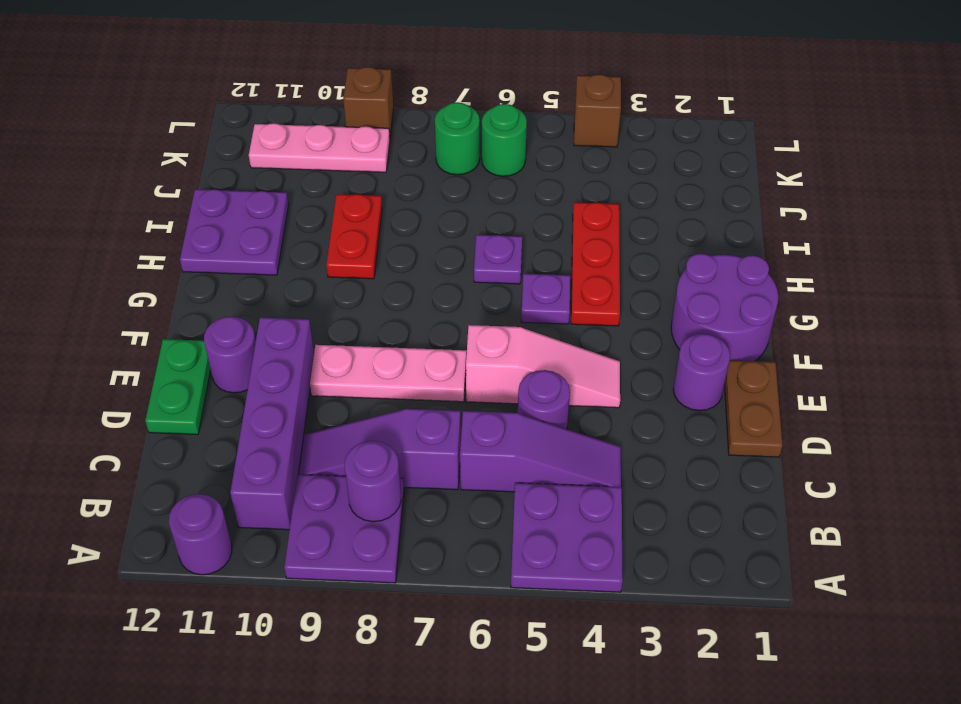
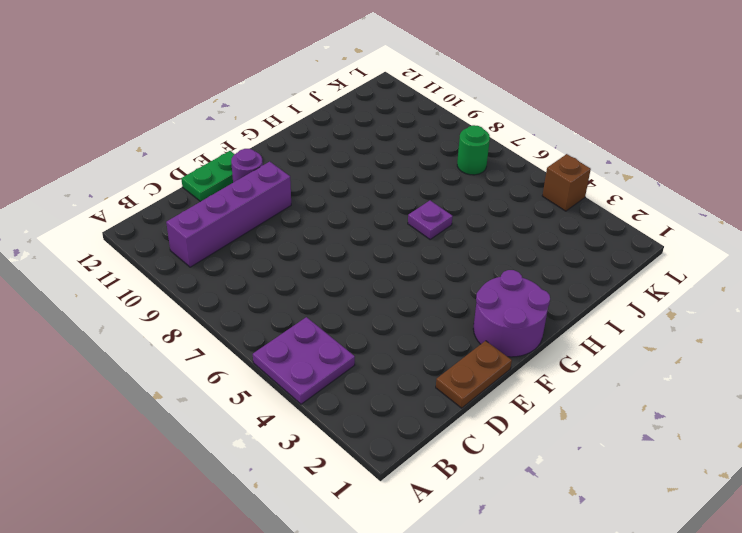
none -> purple plate A8:B9 level 1
none -> purple round brick A11 level 1
none -> purple slope C4:C6 level 1 top 6

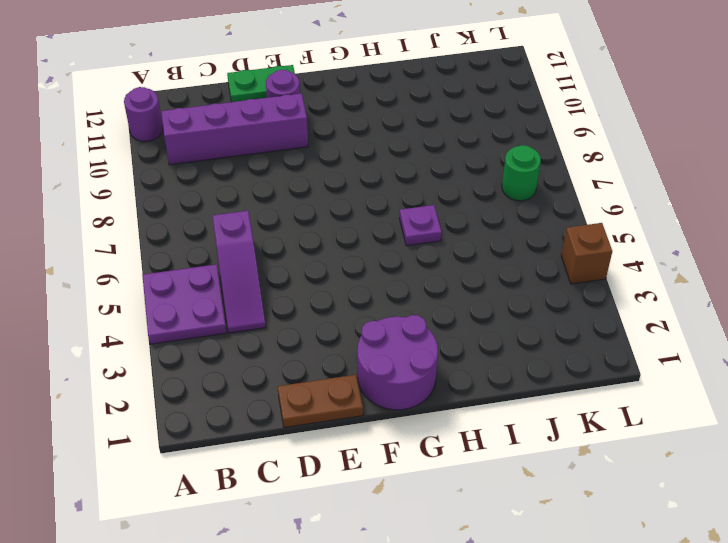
none -> purple plate A8:B9 level 1
none -> purple slope C7:C9 level 1 top 7
none -> purple round brick D5 level 1

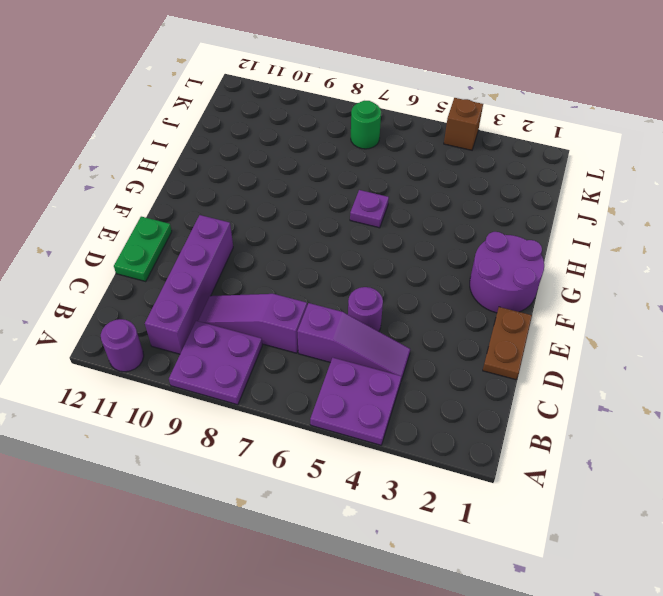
none -> purple round brick E2 level 1
none -> pink slope E4:E6 level 1 top 6
none -> pink plate E7:E9 level 1

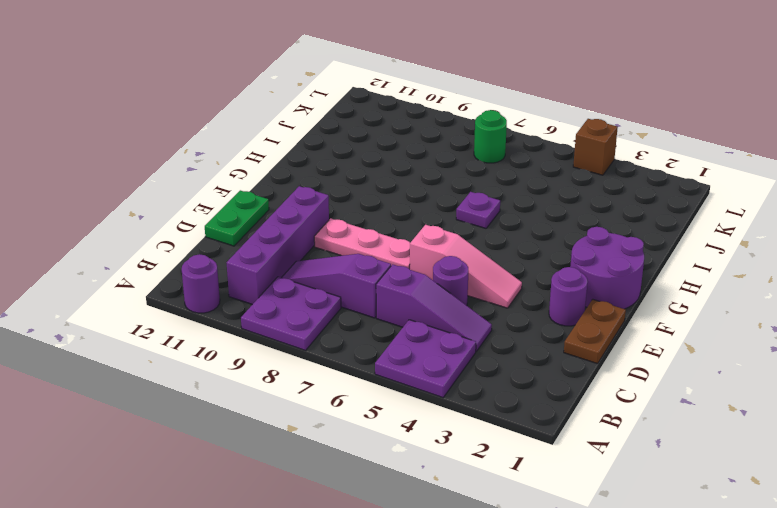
none -> purple round brick E11 level 1
none -> red plate G4:I4 level 1
none -> purple plate G5 level 1

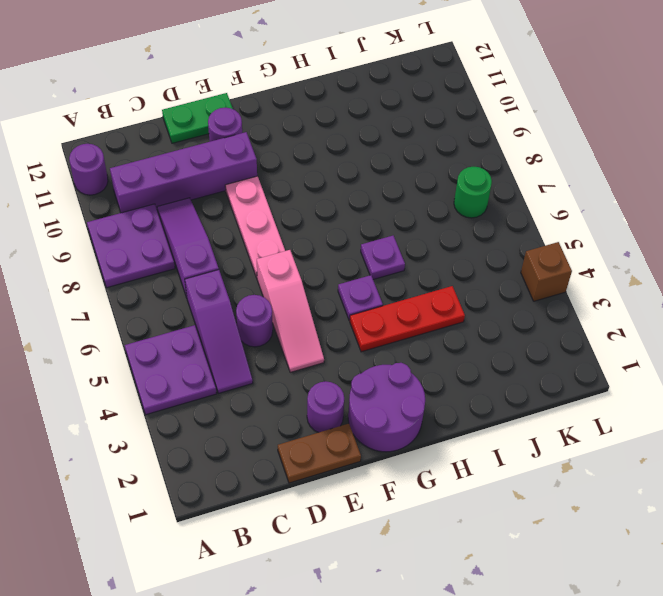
none -> red plate H9:I9 level 1
none -> purple plate H11:I12 level 1
none -> green round brick K6 level 1

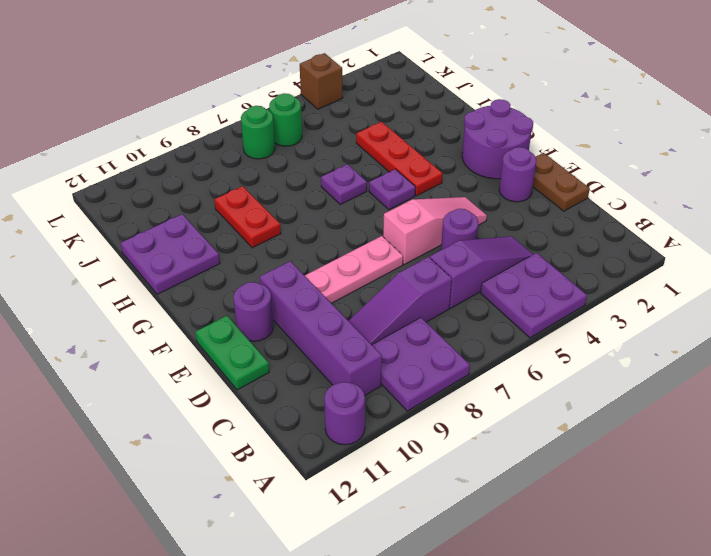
none -> pink plate K9:K11 level 1
none -> brown brick L9 level 1
none -> purple round brick B8 level 2

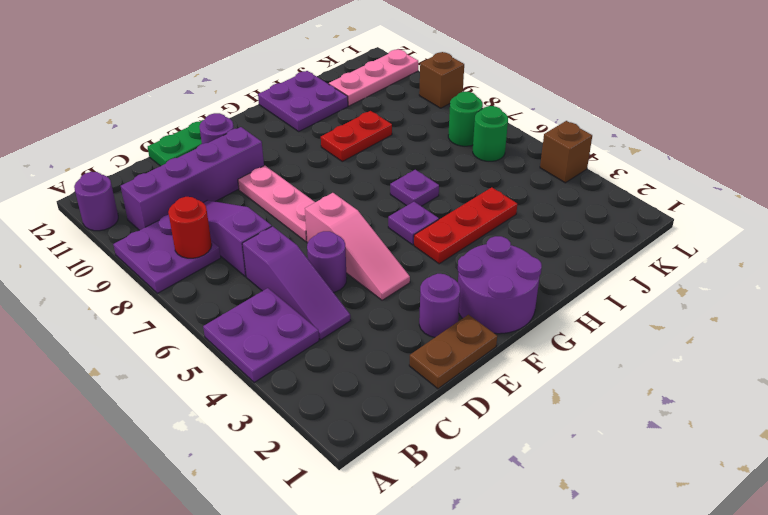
red round brick B8 level 2 -> purple round brick B8 level 2
pink plate J11:L11 level 1 -> pink plate K9:K11 level 1

